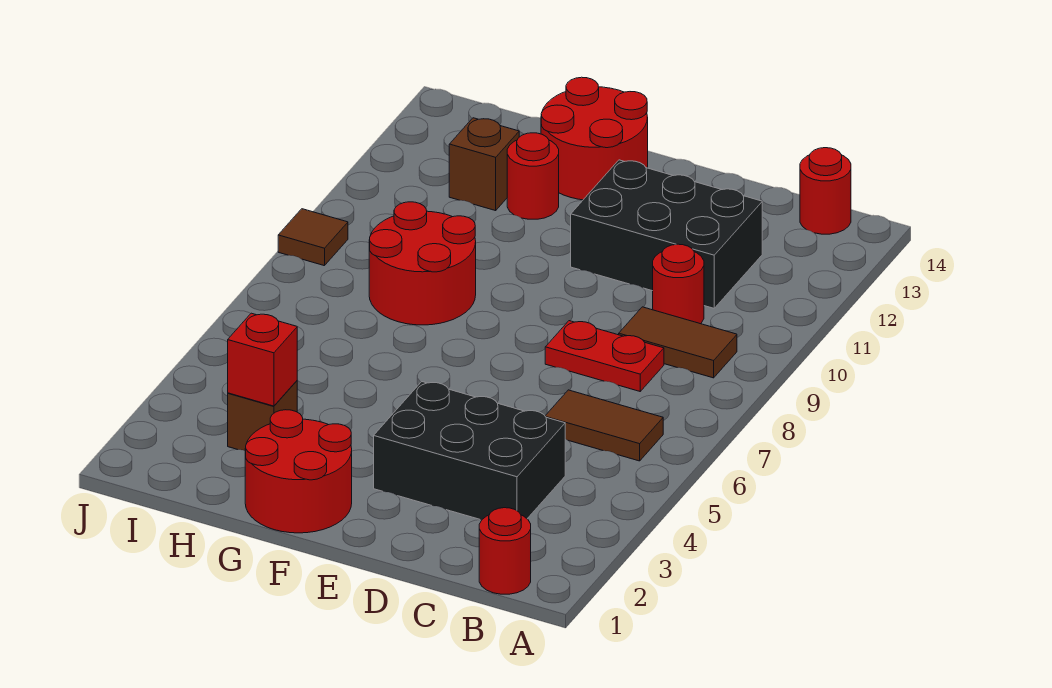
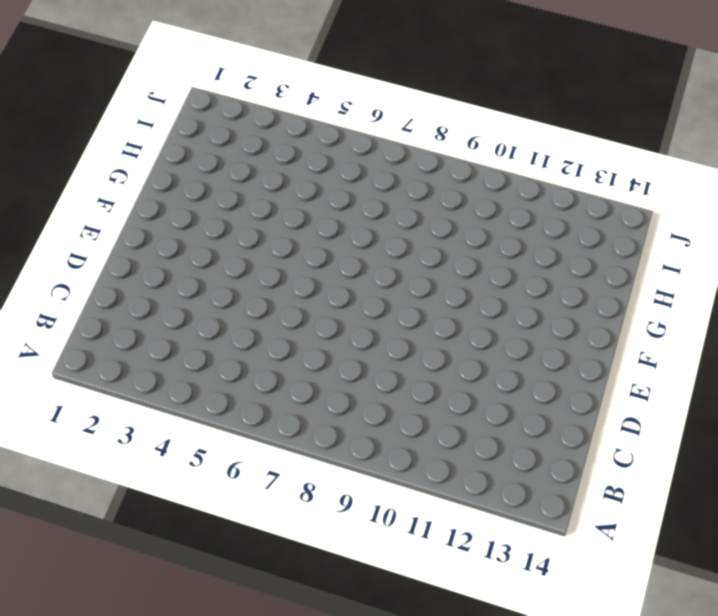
none -> red round brick B1 level 1
none -> brown tile B6:C6 level 1
none -> brown tile B9:C9 level 1

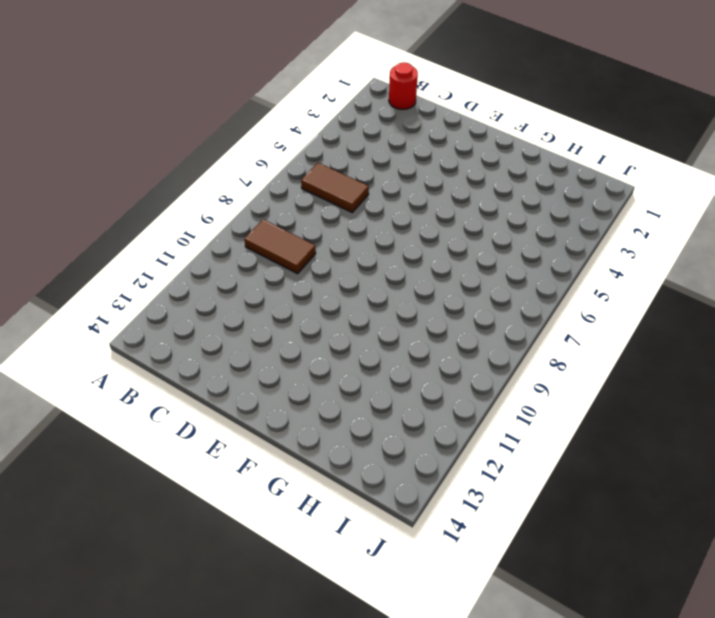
none -> red round brick B14 level 1
none -> black brick C3:E4 level 1
none -> red plate C8:D8 level 1

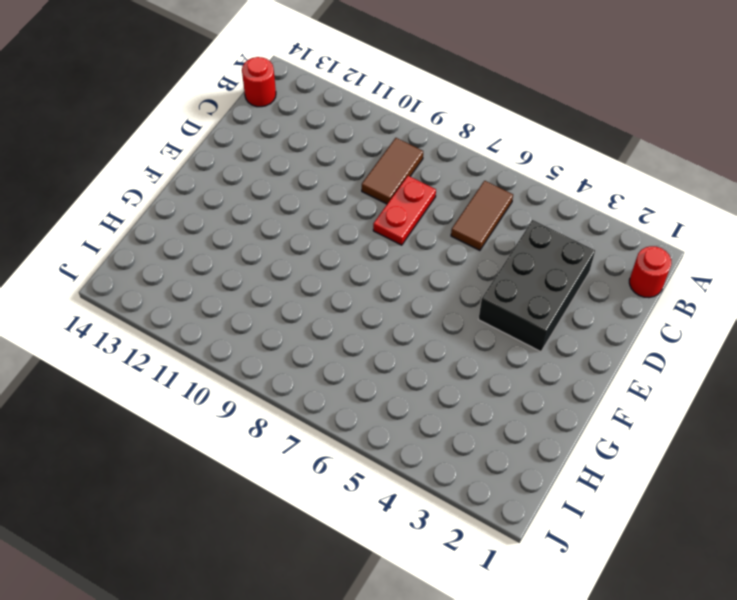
none -> red round brick C10 level 1
none -> black brick C11:E12 level 1
none -> red round brick F1:G2 level 1

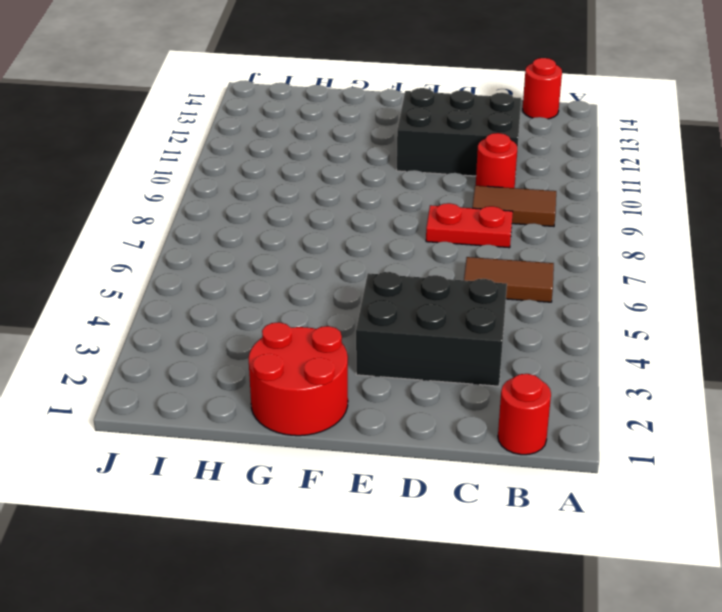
none -> red round brick F13:G14 level 1
none -> red round brick G8:H9 level 1
none -> red round brick G12 level 1

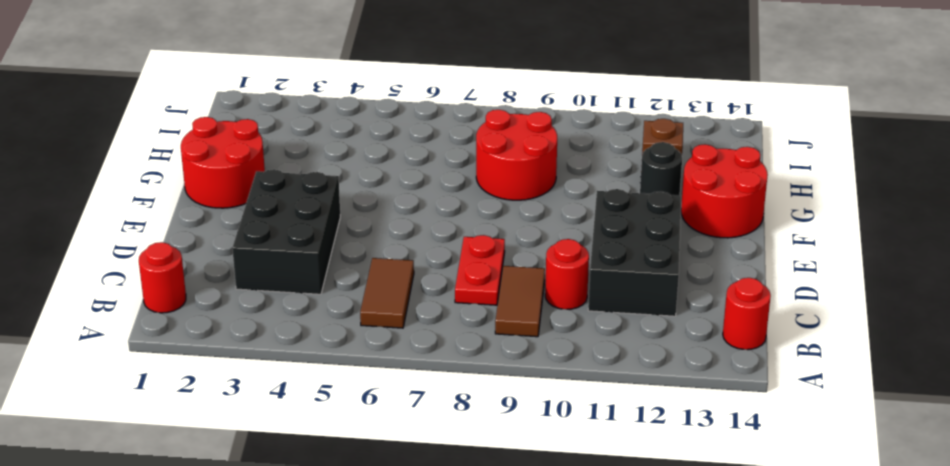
black round brick G12 level 1 -> red round brick G12 level 1
none -> brown brick H3 level 1
none -> brown tile J9 level 1
none -> red brick H3 level 2

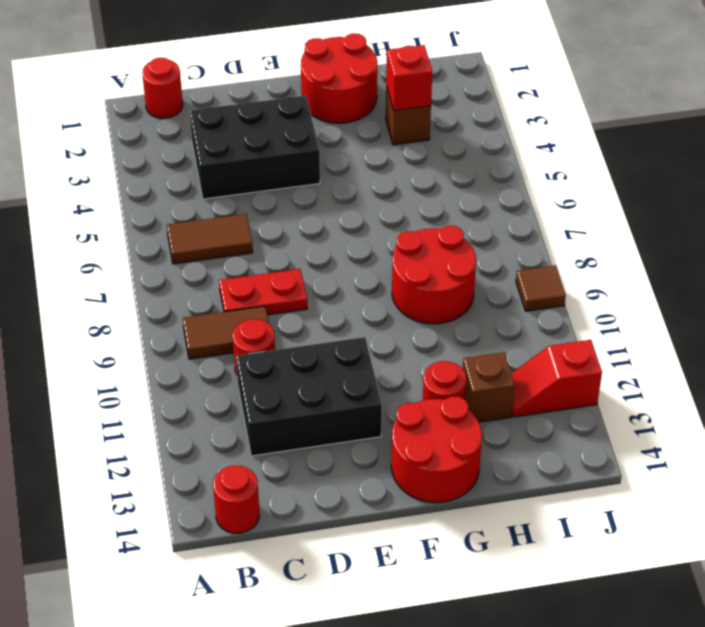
red slope I12:J12 level 1 top J -> none

